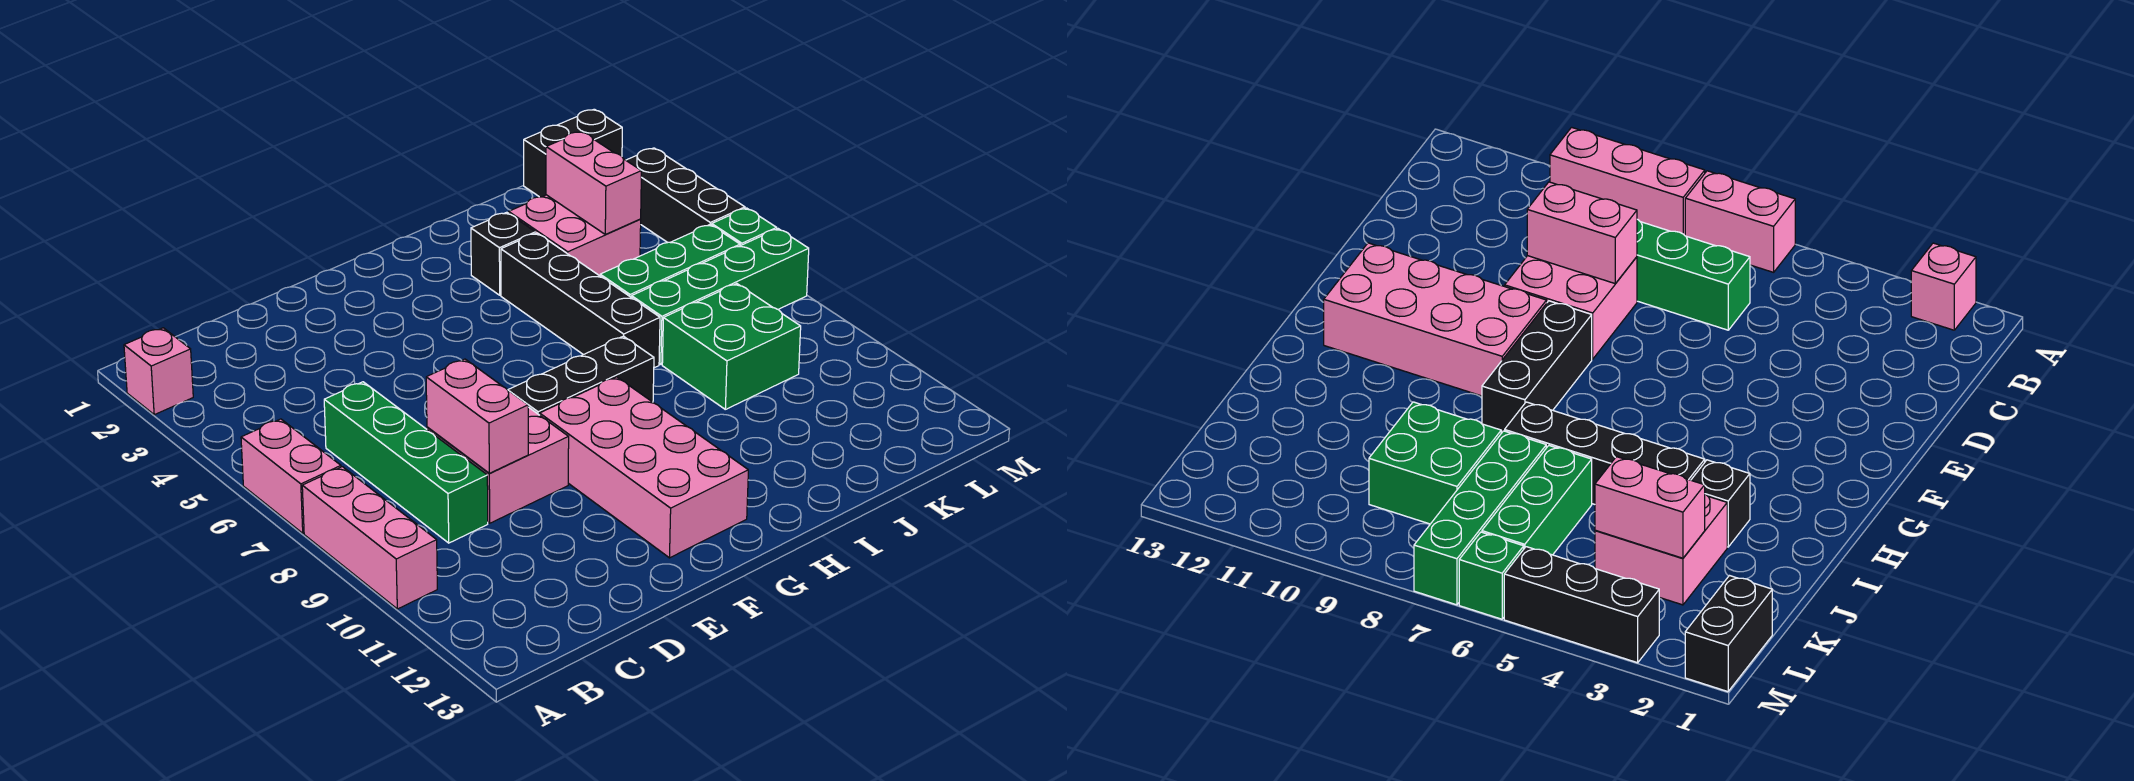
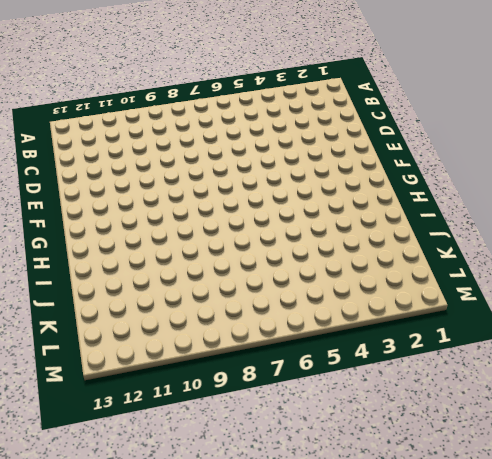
none -> pink brick A2 level 1
none -> pink brick A6:A7 level 1
none -> pink brick A8:A10 level 1

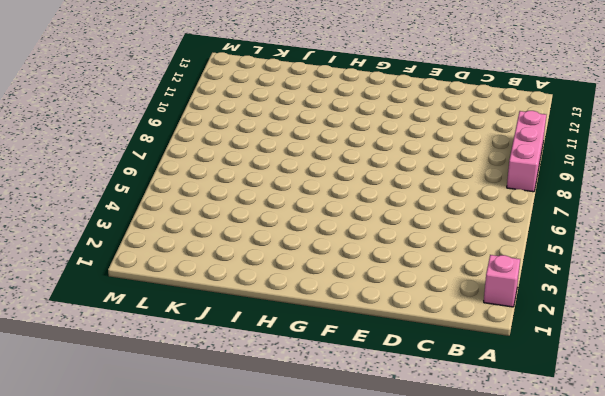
none -> pink brick A6:A7 level 1
none -> green brick C6:C9 level 1
none -> pink brick D8:E9 level 1

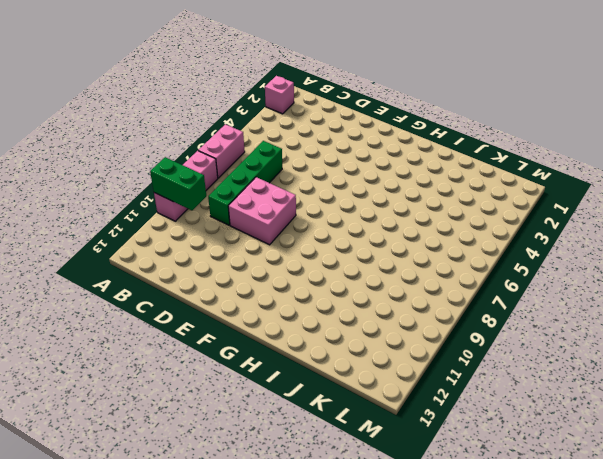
green brick A10:B10 level 2 -> none
none -> black brick F8:H8 level 1
none -> pink brick F9:G12 level 1
none -> black brick I3 level 1

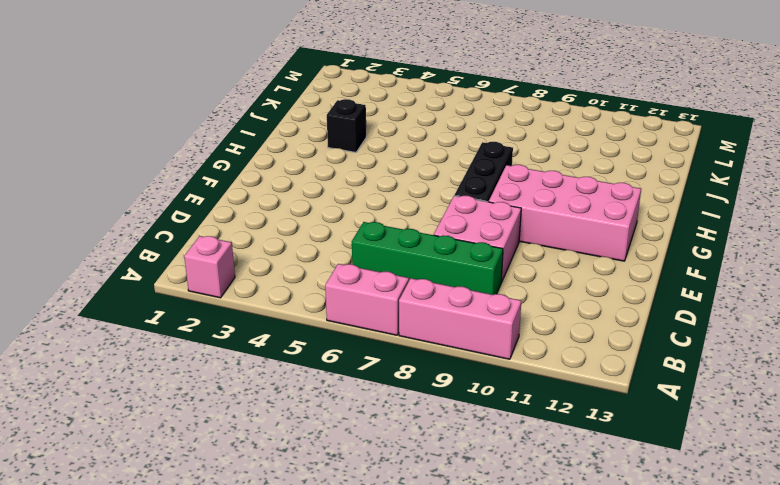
none -> black brick I4:I7 level 1
none -> pink brick J3:K4 level 1
none -> green brick J6:L6 level 1

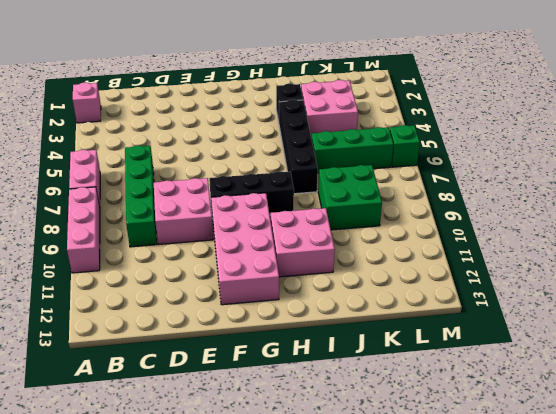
pink brick H10:I11 level 1 -> none
none -> green brick J7:M7 level 1
none -> black brick L1:M1 level 1
none -> black brick M3:M5 level 1

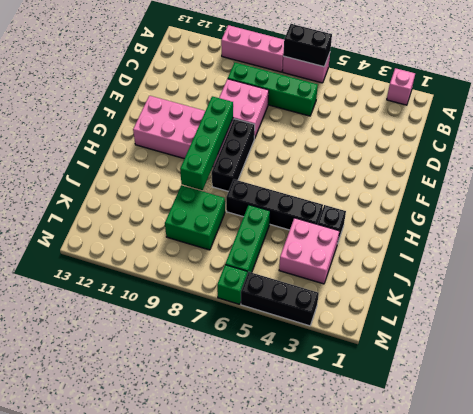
black brick A6:A7 level 2 -> black brick L1:M1 level 1
green brick F9:I9 level 2 -> green brick J7:M7 level 1
none -> pink brick D8:D9 level 2
none -> pink brick K3:K4 level 2

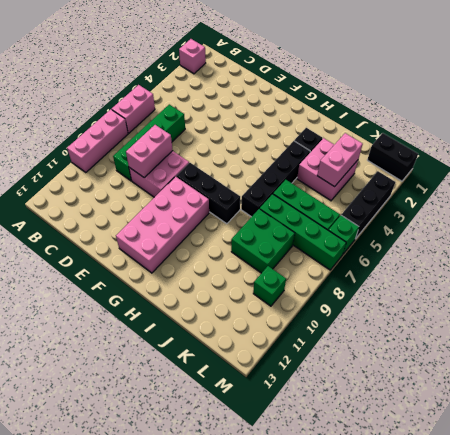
green brick L10 level 1 -> none

